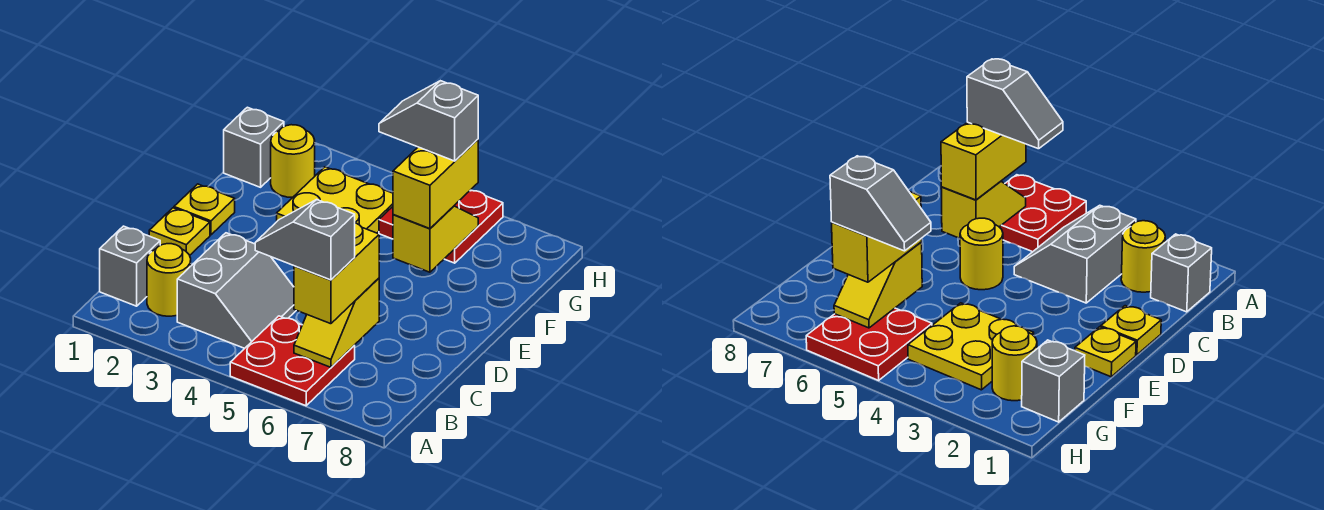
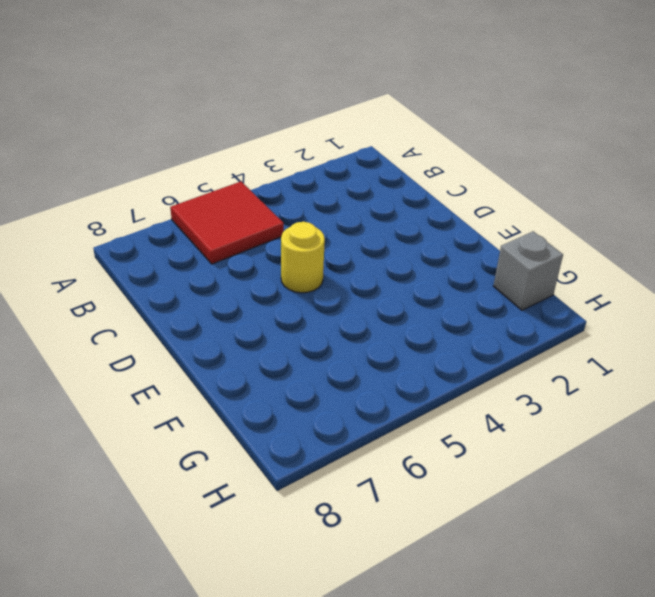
red tile A5:B6 level 1 -> red plate A5:B6 level 1
none -> grey brick B1 level 1
none -> yellow round brick B2 level 1
none -> grey slope B3:C4 level 1 top 3

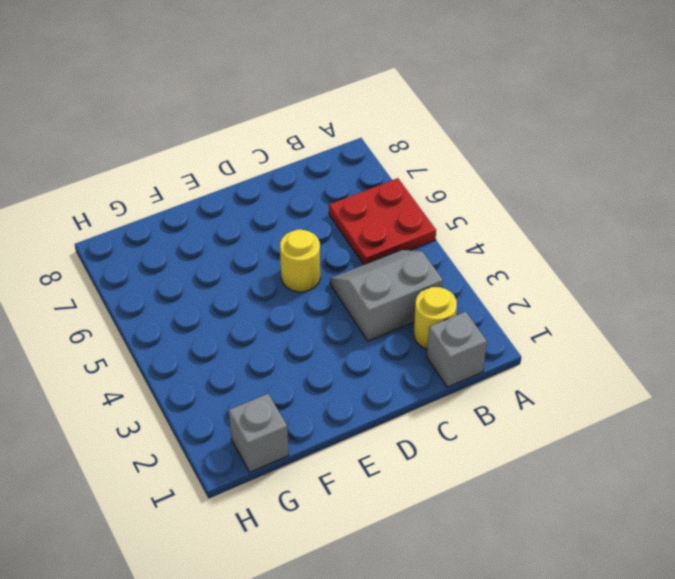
none -> yellow plate D1 level 1
none -> yellow plate E1 level 1
none -> yellow plate F3:G4 level 1

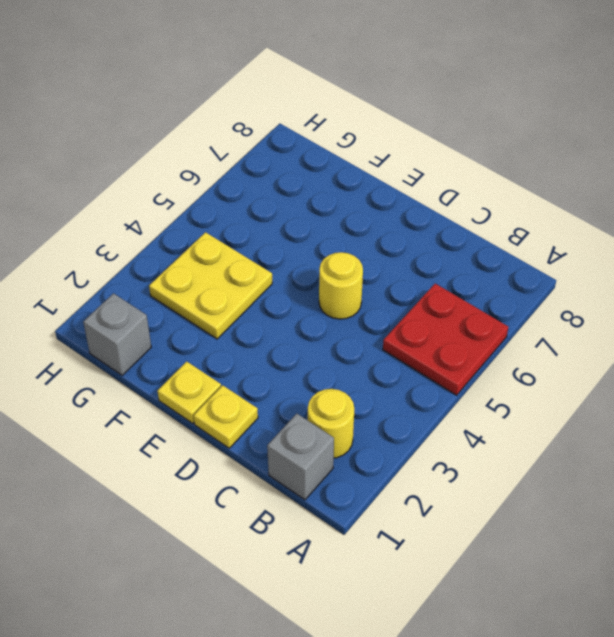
none -> grey slope B3:C4 level 1 top 3
none -> yellow round brick G2 level 1
none -> red plate G5:H6 level 1

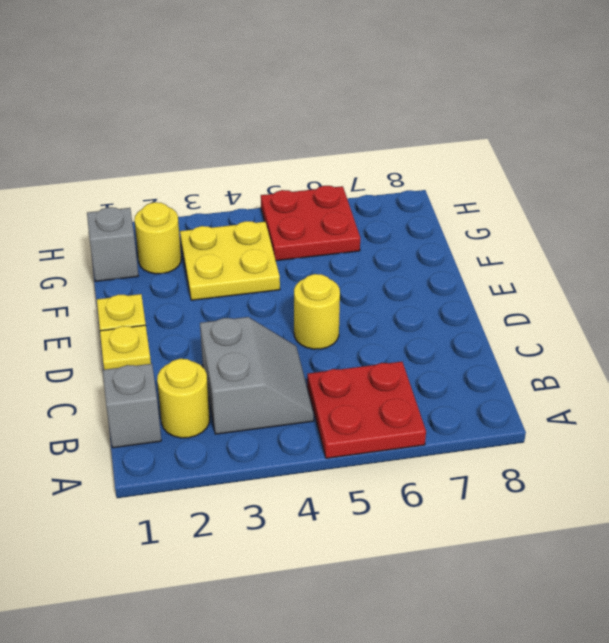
none -> yellow slope B6:C6 level 2 top C
none -> yellow slope F6:G6 level 2 top F
none -> yellow brick B6:C6 level 3

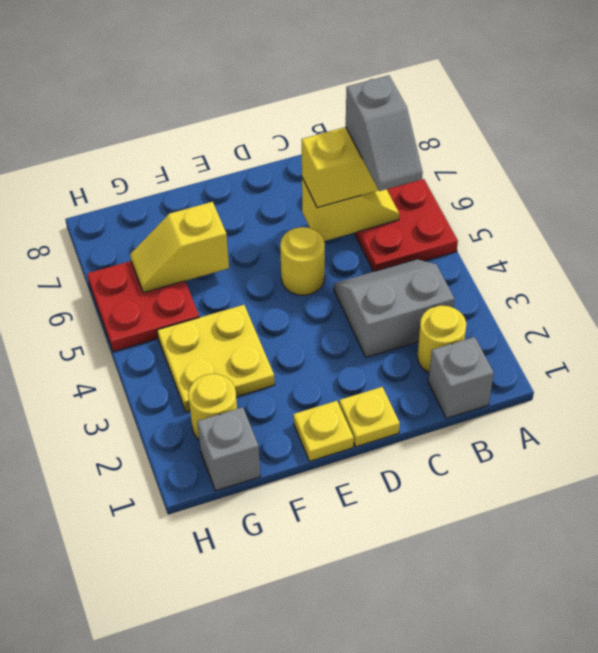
none -> yellow brick F6:G6 level 3
none -> grey slope G5:G6 level 4 top 6

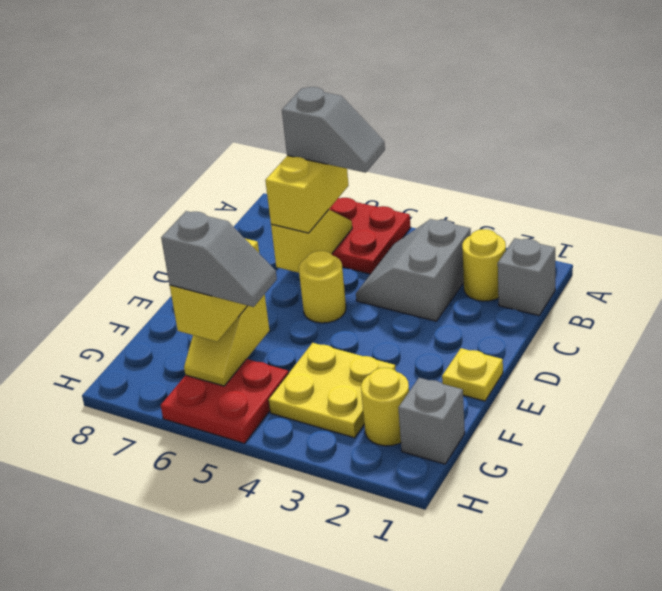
none -> yellow plate D1 level 1

